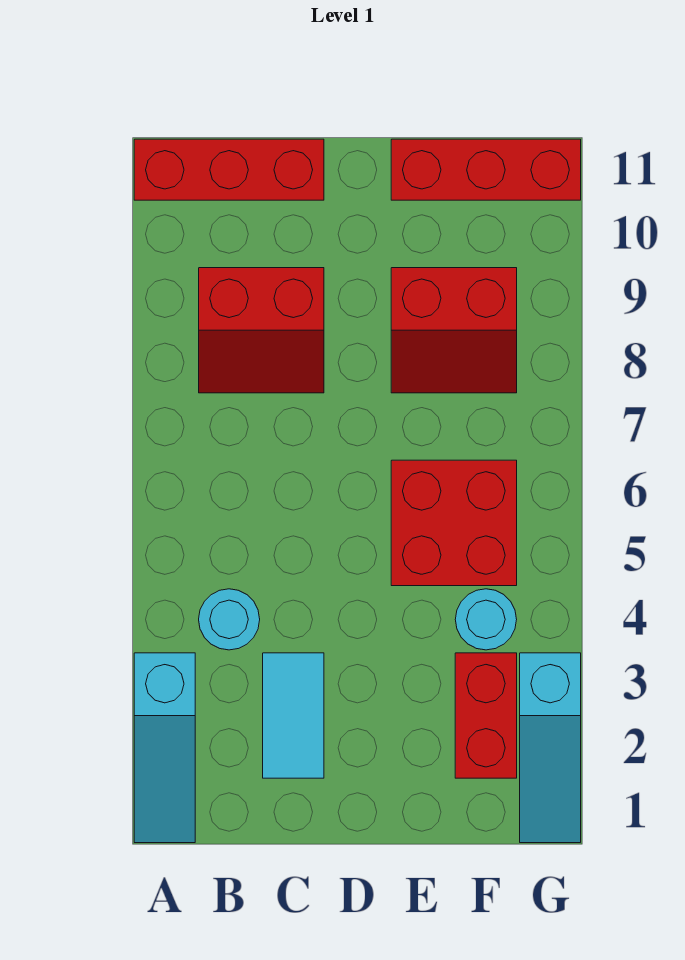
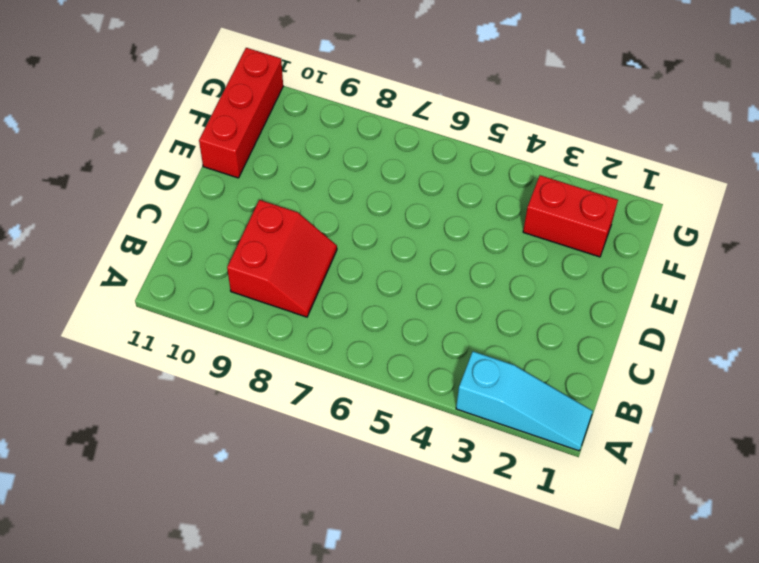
none -> red brick A11:C11 level 1
none -> cyan round brick B4 level 1

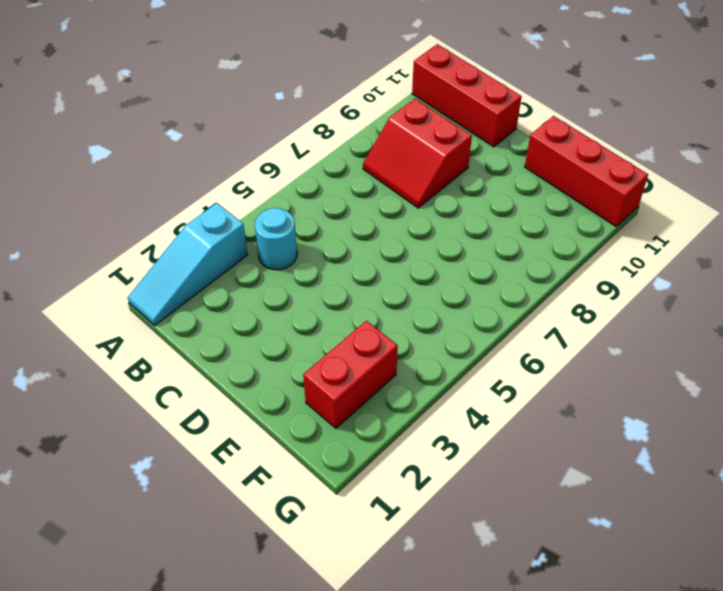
none -> cyan tile C2:C3 level 1
none -> red brick E5:F6 level 1

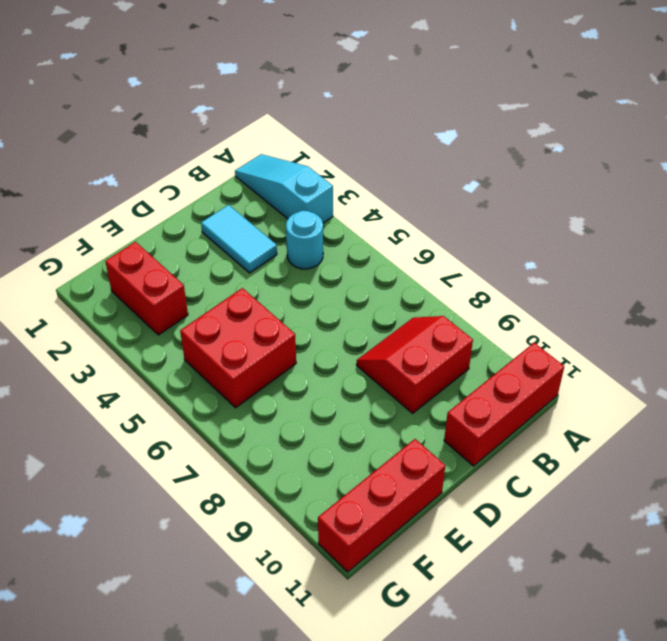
none -> red slope E8:F9 level 1 top 9
none -> cyan round brick F4 level 1

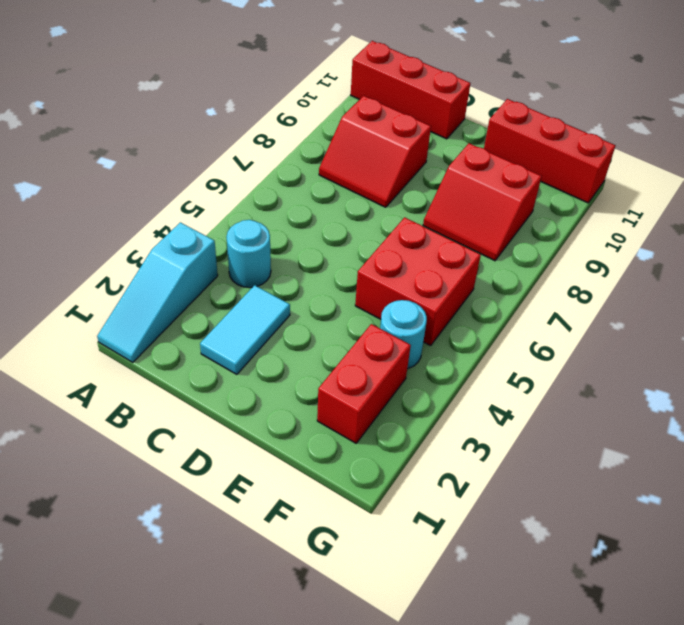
none -> cyan slope G1:G3 level 1 top 3

